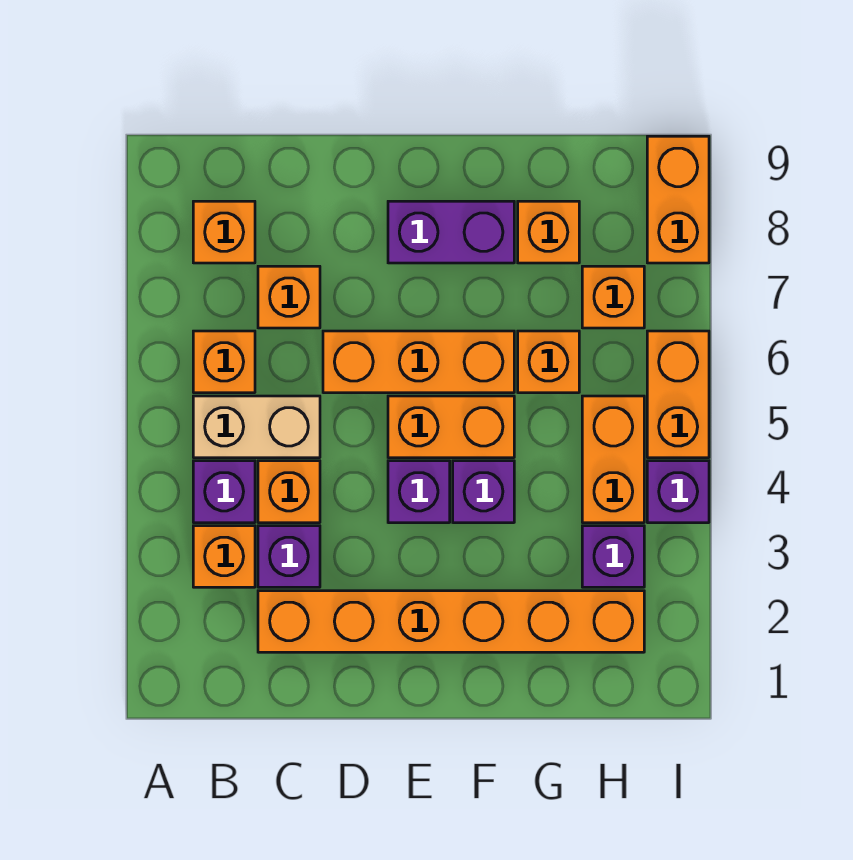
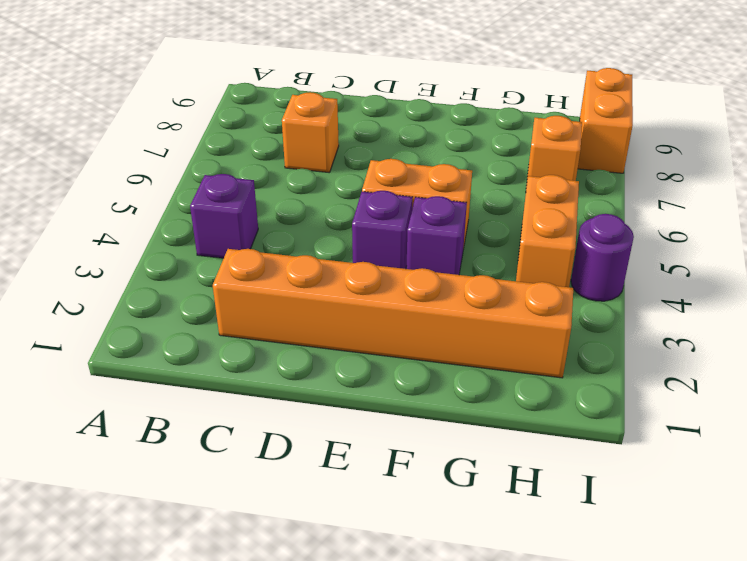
purple round brick I4 level 1 -> purple brick I4 level 1
none -> orange brick B3 level 1
none -> tan brick B5:C5 level 1
none -> orange brick B6 level 1

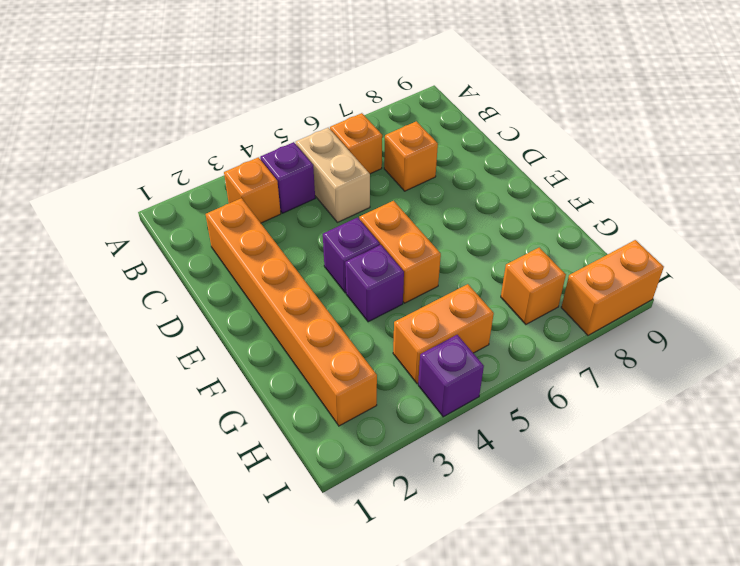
none -> orange brick B8 level 1
none -> purple brick C3 level 1
none -> orange brick C4 level 1

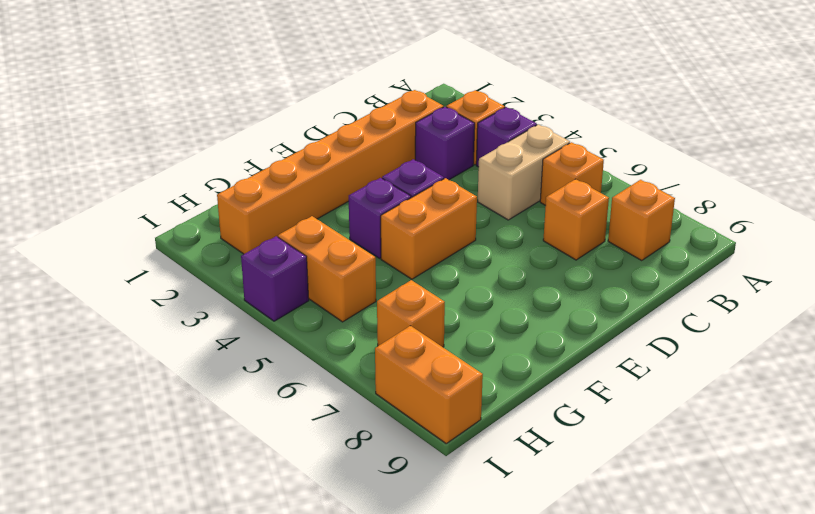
none -> orange brick C4 level 1
none -> orange brick D6:F6 level 1
none -> purple brick E8:F8 level 1

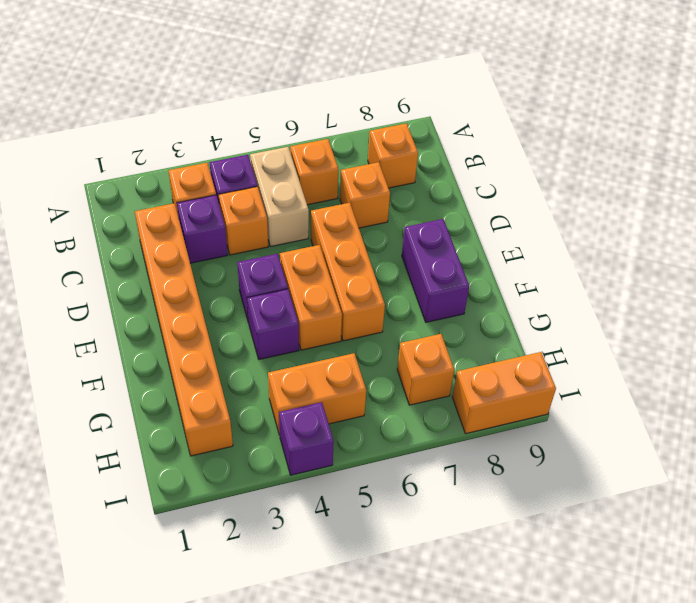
none -> orange brick G6 level 1
none -> orange brick G8 level 1
none -> purple brick H3 level 1

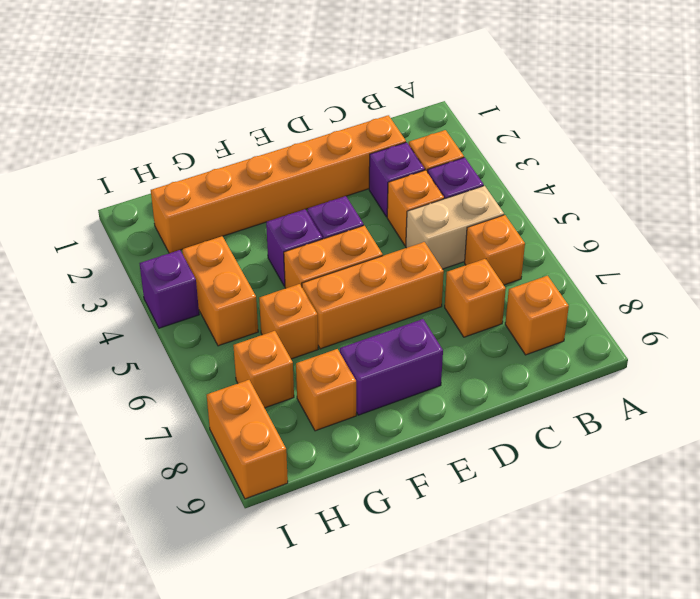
none -> purple brick H3 level 1
none -> orange brick I5:I6 level 1

